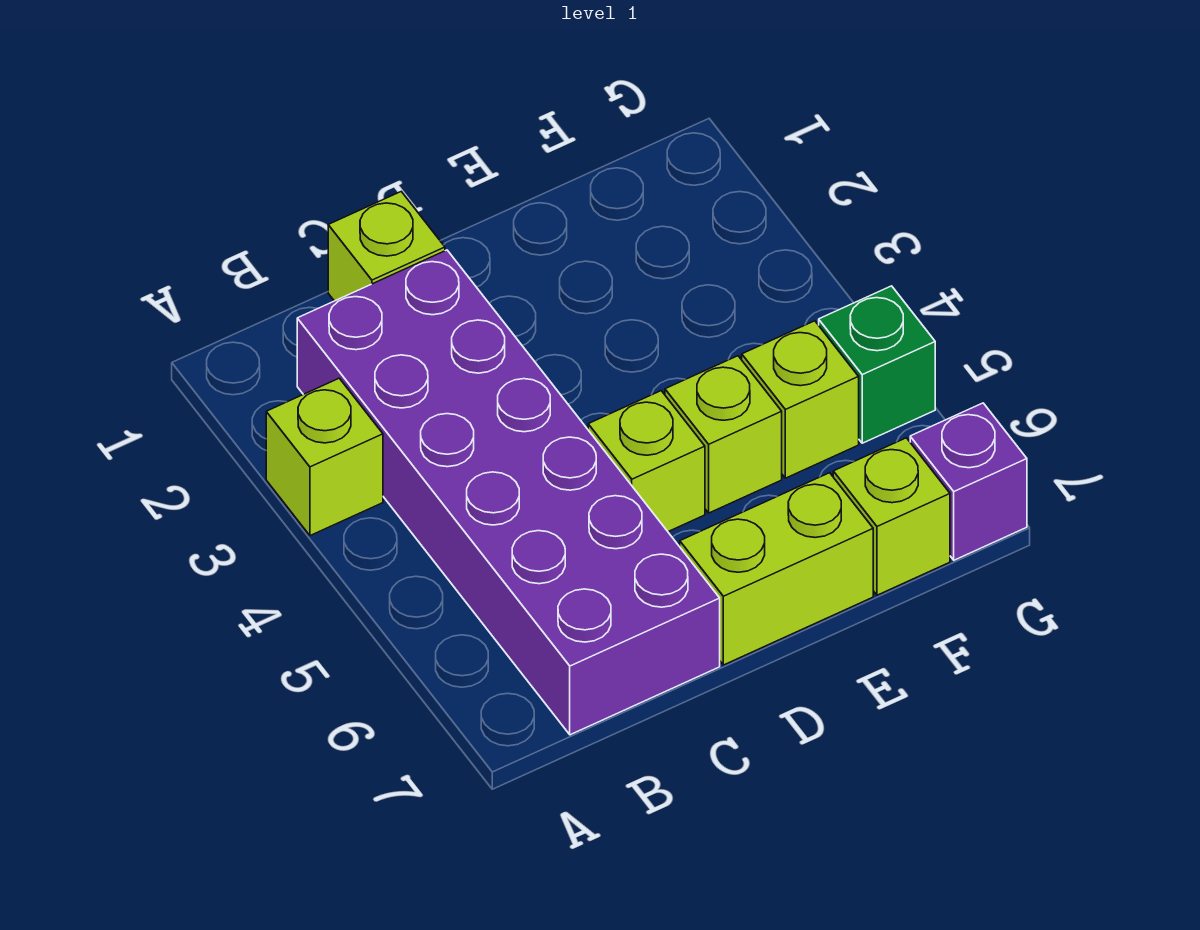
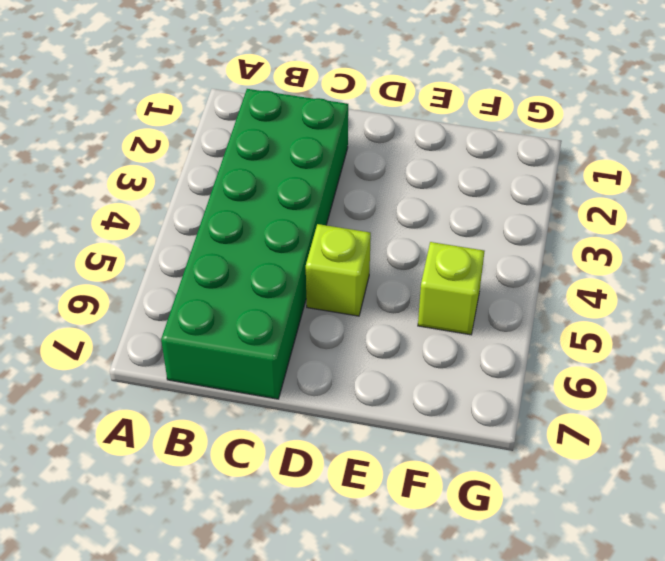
green brick B2:C7 level 1 -> purple brick B2:C7 level 1
none -> lime brick A3 level 1
none -> lime brick C1 level 1

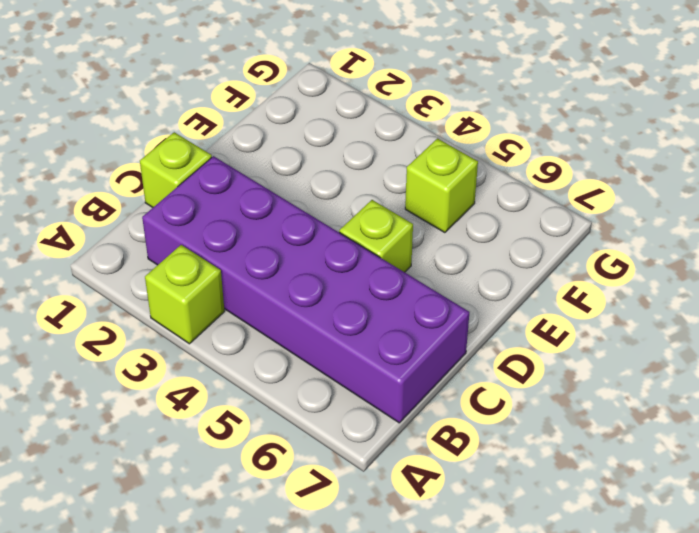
none -> lime brick D7:E7 level 1
none -> lime brick E5 level 1

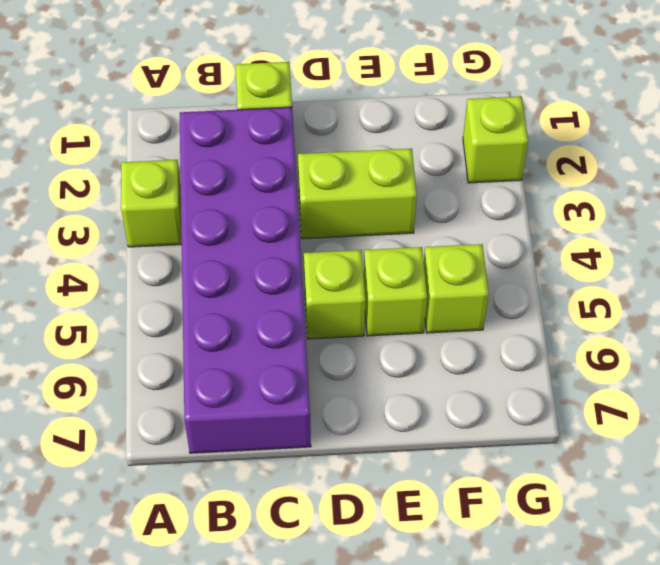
lime brick D3:E3 level 1 -> lime brick D7:E7 level 1
lime brick G2 level 1 -> lime brick F7 level 1
none -> green brick G5 level 1
none -> purple brick G7 level 1

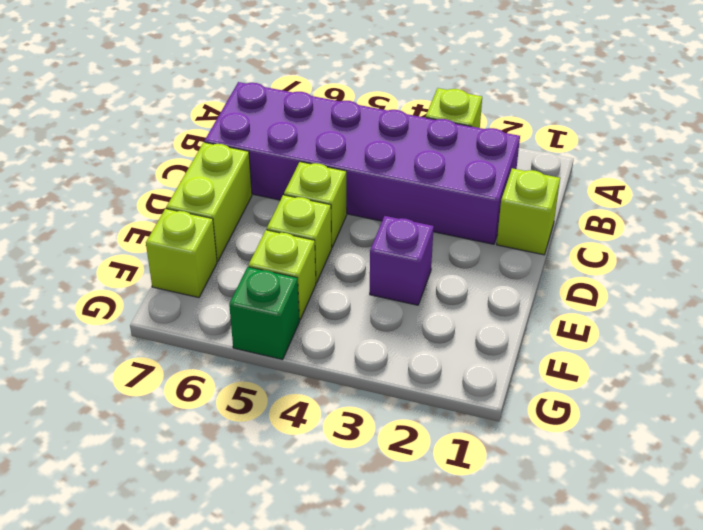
purple brick E3 level 1 -> purple brick G7 level 1

